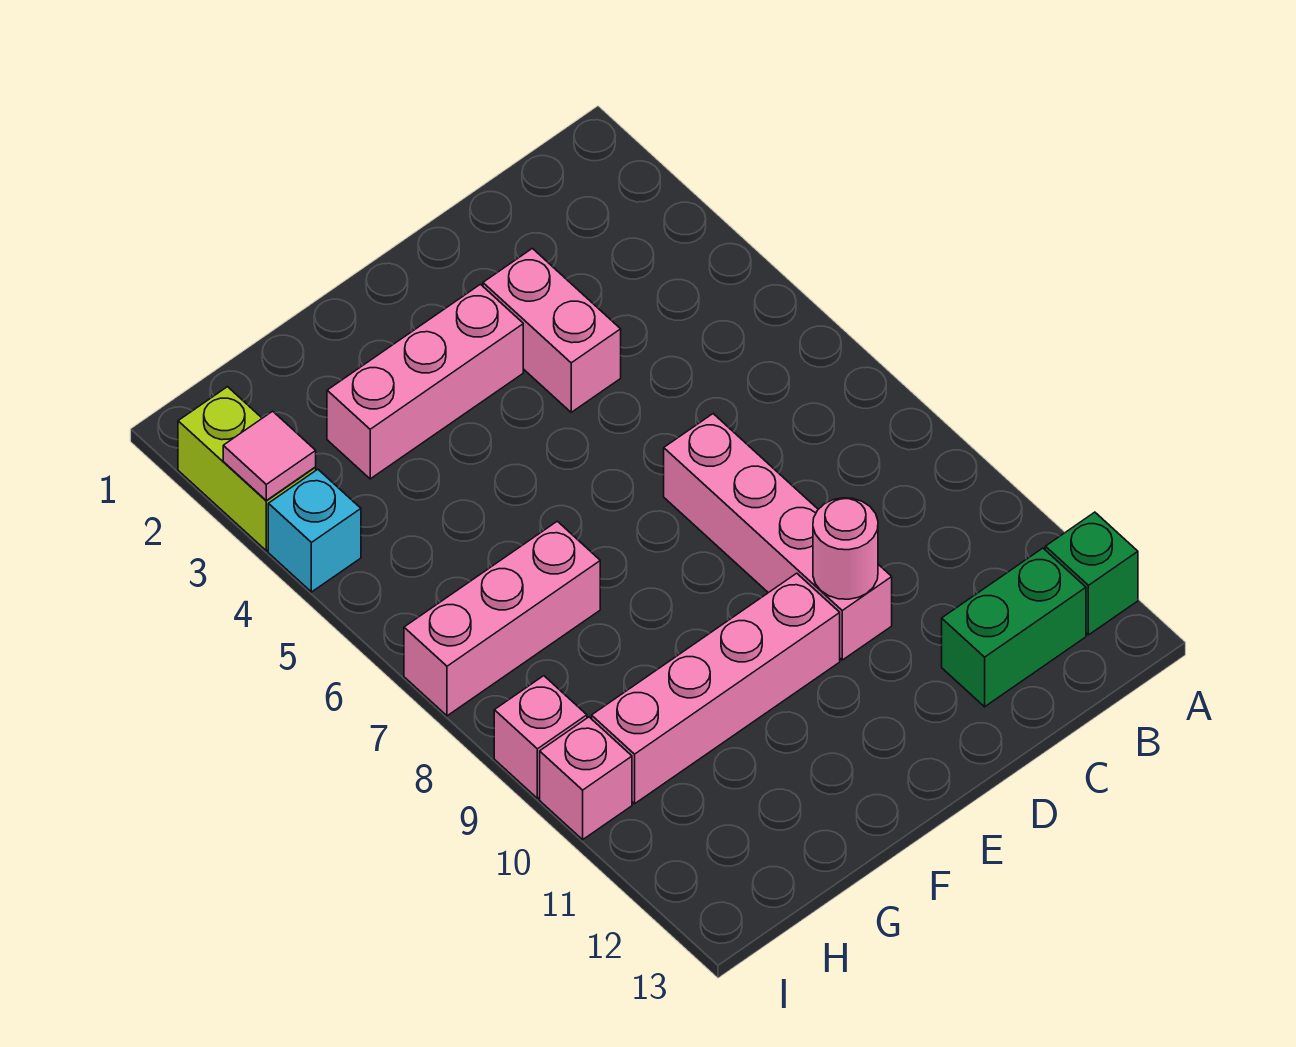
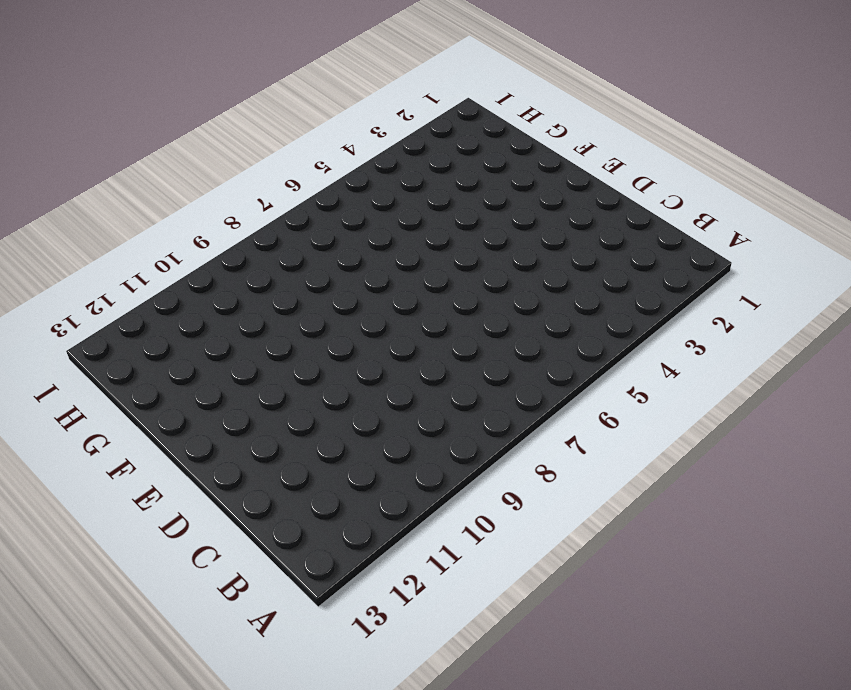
none -> green brick A12 level 1
none -> green brick B12:C12 level 1
none -> pink brick D3:D4 level 1

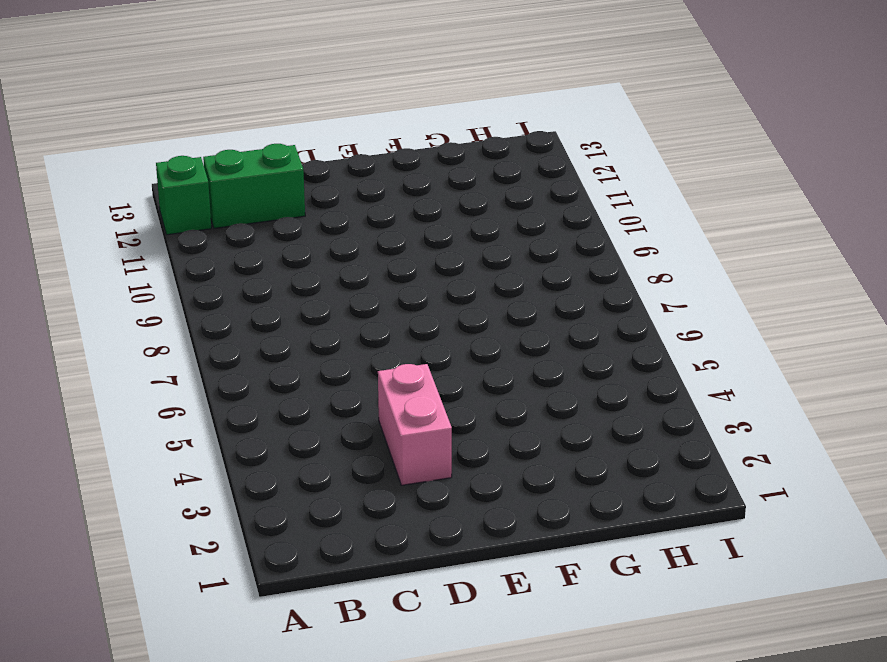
none -> pink brick D7:D10 level 1
none -> pink brick E3:G3 level 1
none -> pink brick E10:H10 level 1

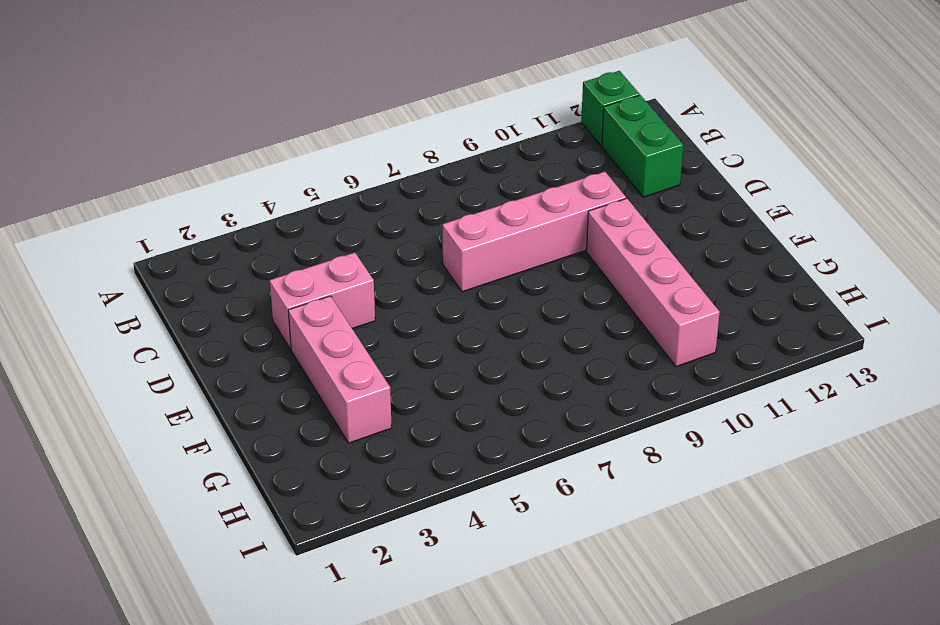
none -> pink brick G7:I7 level 1
none -> lime brick I2:I3 level 1
none -> cyan brick I4 level 1

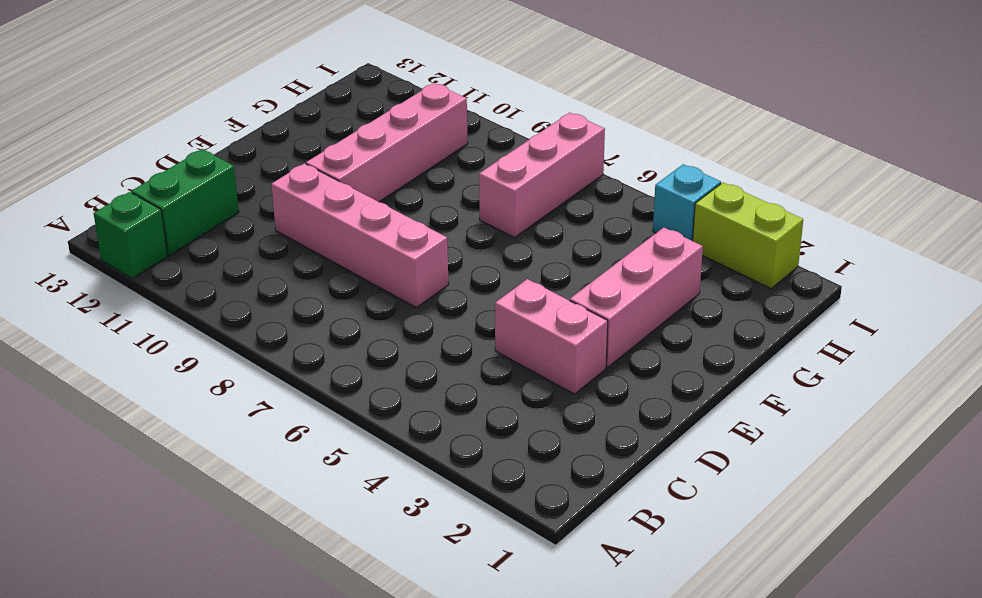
none -> pink brick I9 level 1
none -> pink brick I10 level 1
none -> pink round brick D10 level 2

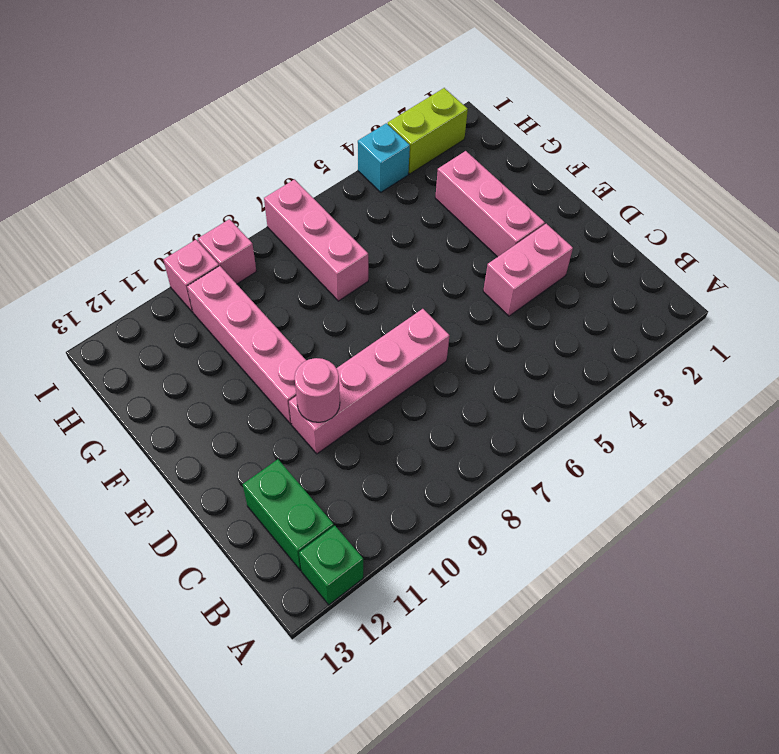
none -> pink tile I3 level 2

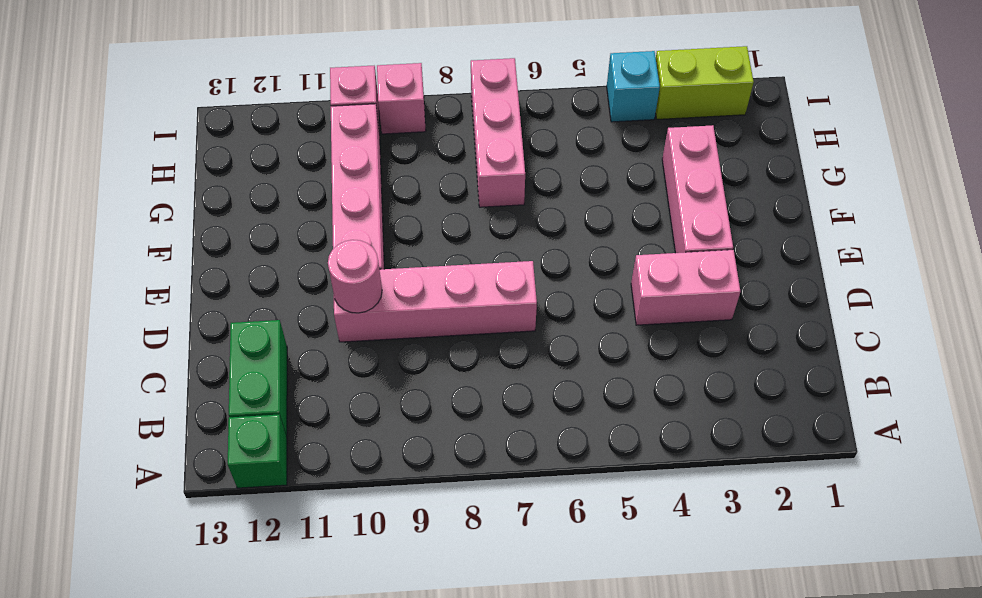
none -> pink tile I3 level 2

